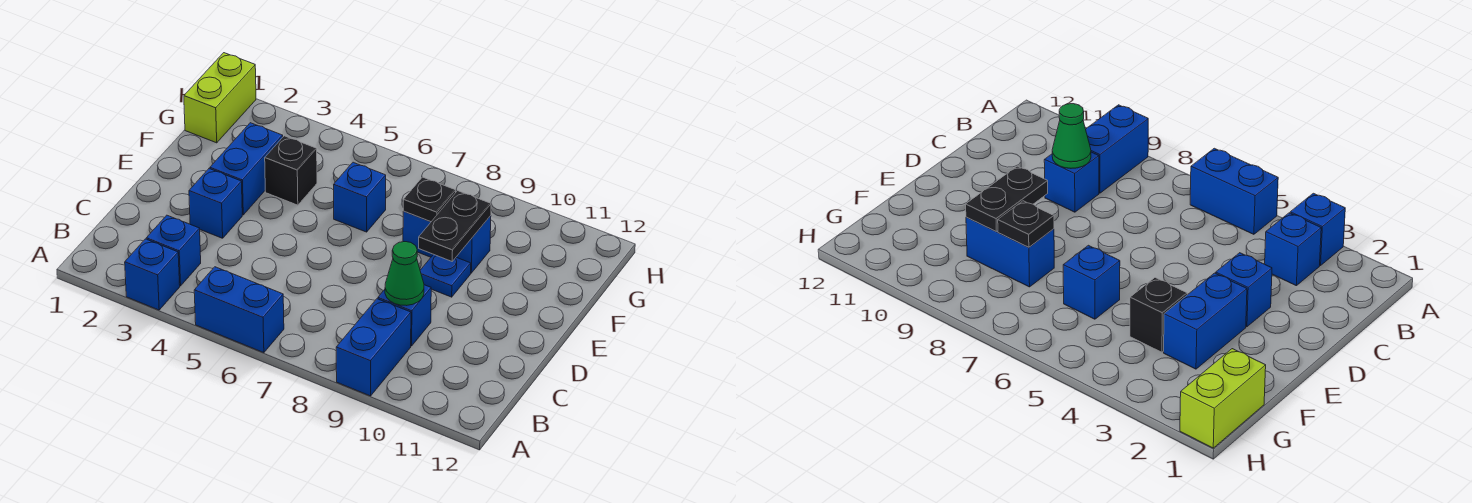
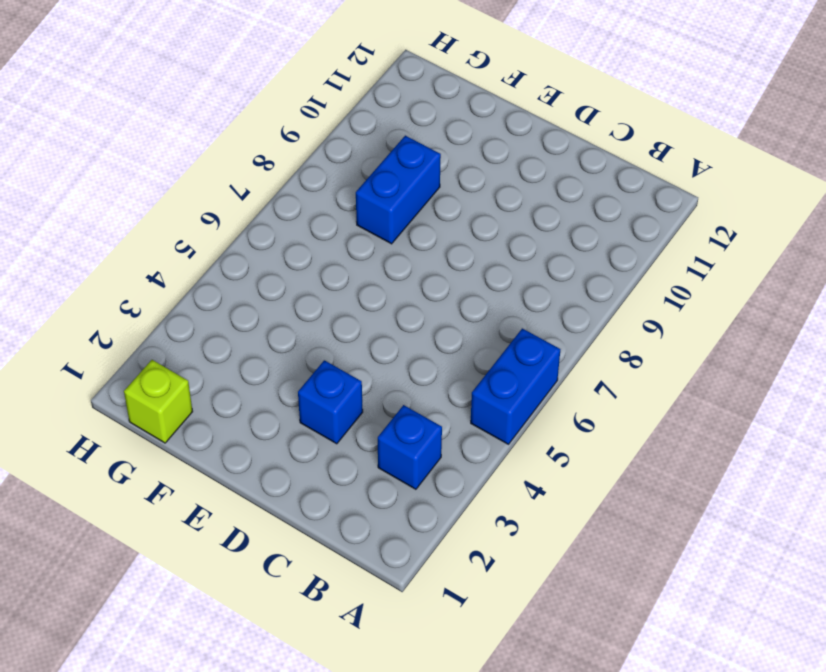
lime brick G1 level 1 -> lime brick G1:H1 level 1
none -> blue brick A3 level 1
none -> blue brick A9:B9 level 1
none -> blue brick C9 level 1

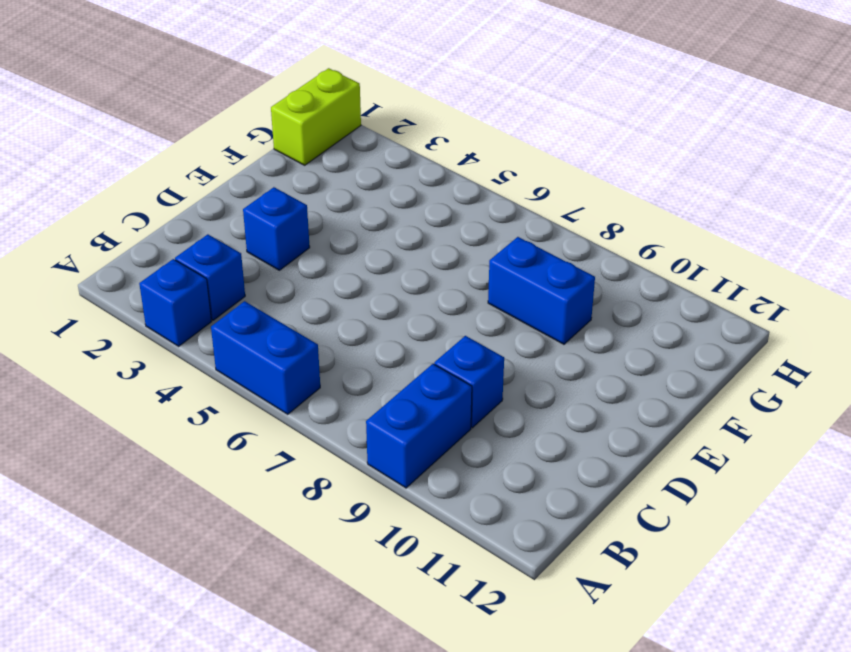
none -> blue brick E3:F3 level 1
none -> blue plate E9 level 1
none -> black brick F4 level 1

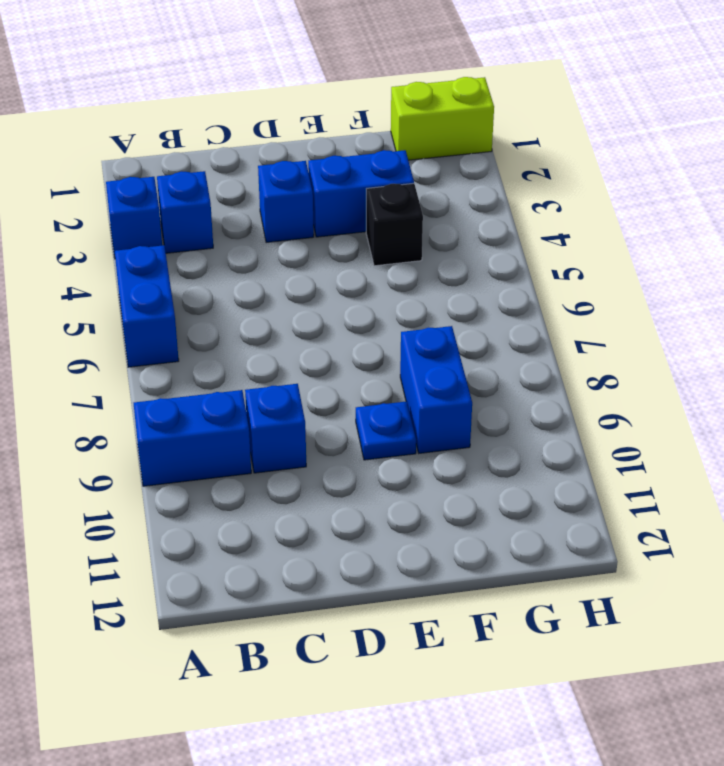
none -> blue brick F6 level 1
none -> green cone C9 level 2
none -> black plate E9:F9 level 2

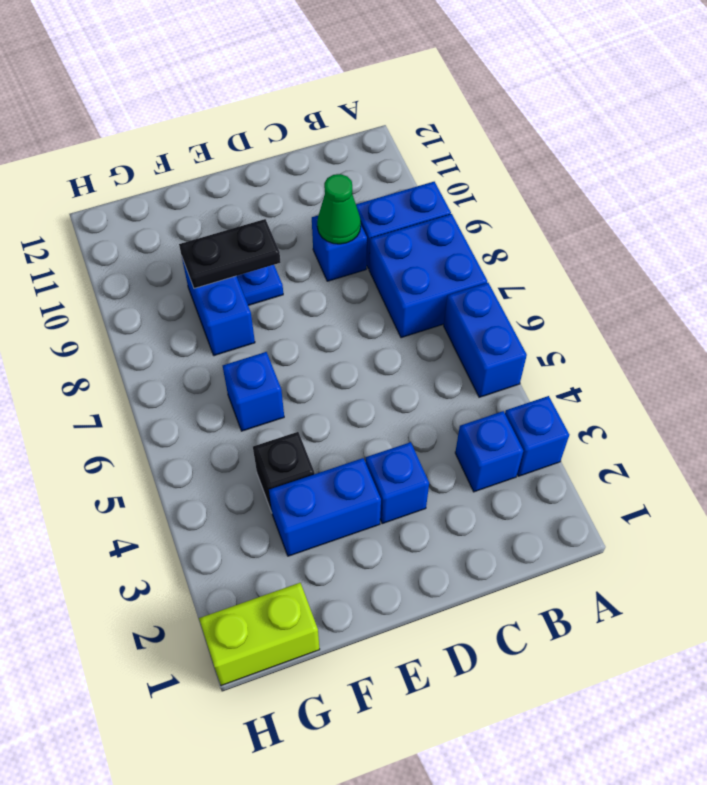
blue brick A7:B8 level 1 -> none
none -> black plate F8 level 2

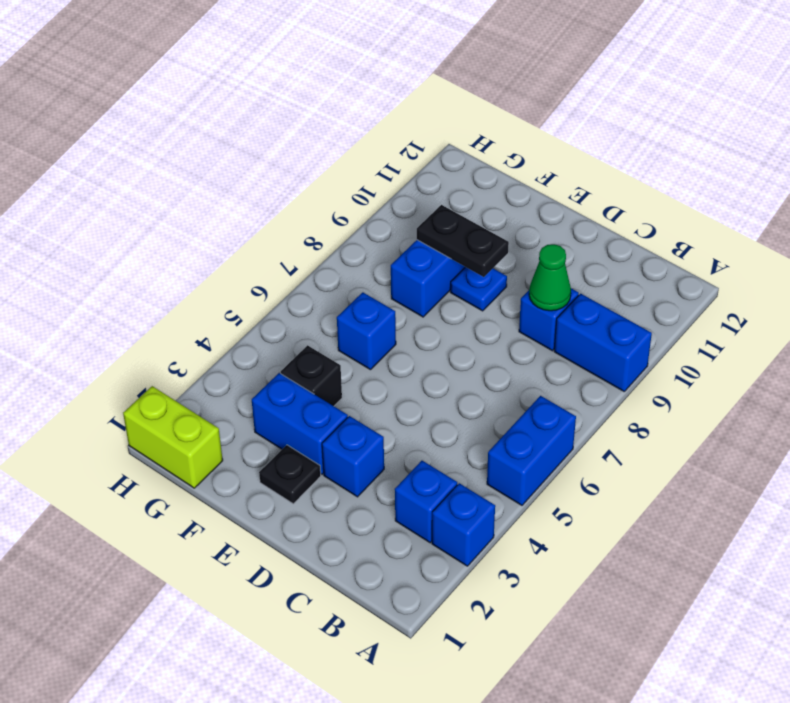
black plate E2 level 1 -> black plate F8 level 2

